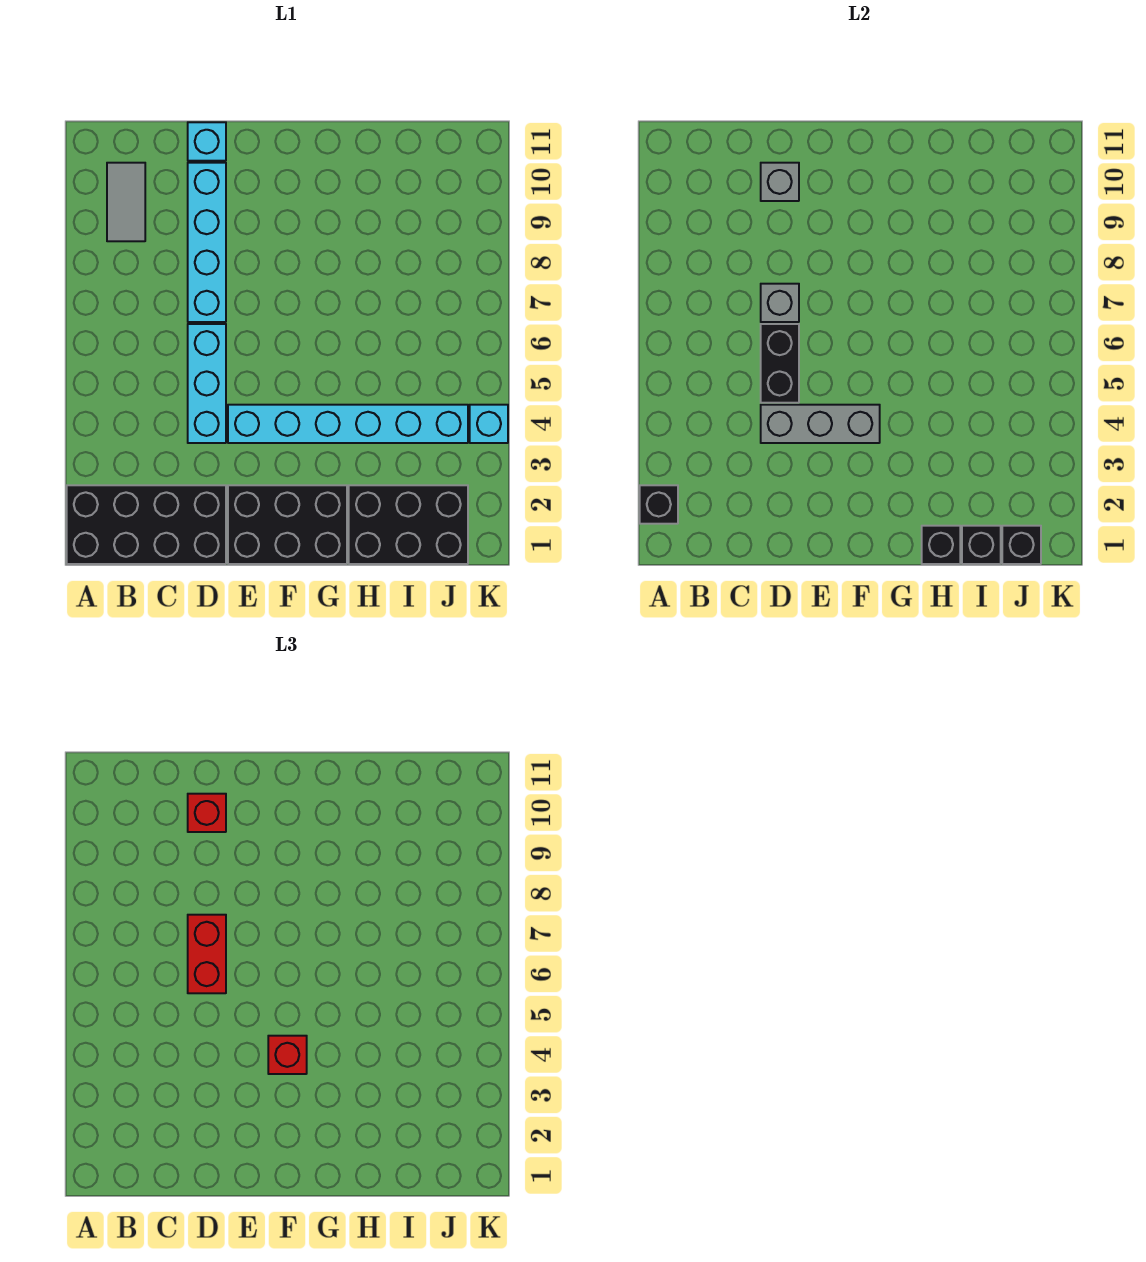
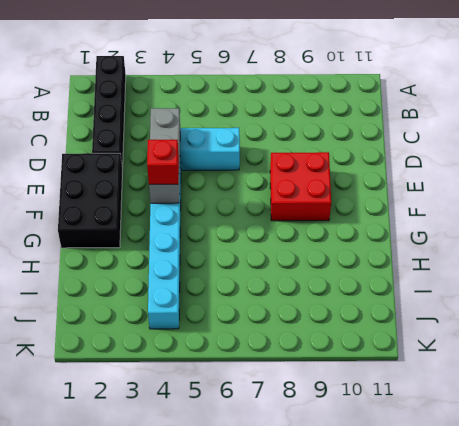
black brick A2:D2 level 1 -> black brick A1:D2 level 1
red brick E8:F9 level 1 -> none
none -> grey tile B9:B10 level 1
none -> cyan brick D7:D10 level 1
none -> cyan brick D11 level 1

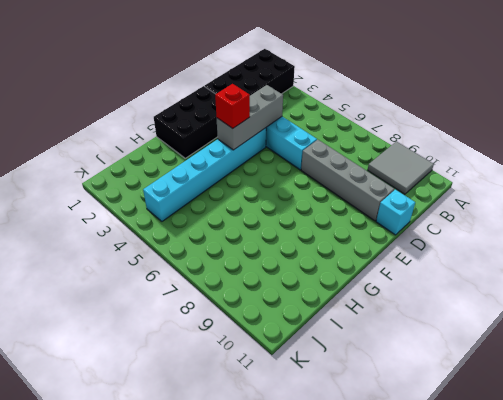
grey tile A9:B10 level 1 -> grey tile B9:B10 level 1
grey brick D7:D10 level 1 -> cyan brick D7:D10 level 1
none -> black brick H1:J2 level 1
none -> cyan brick K4 level 1
none -> black brick A2 level 2

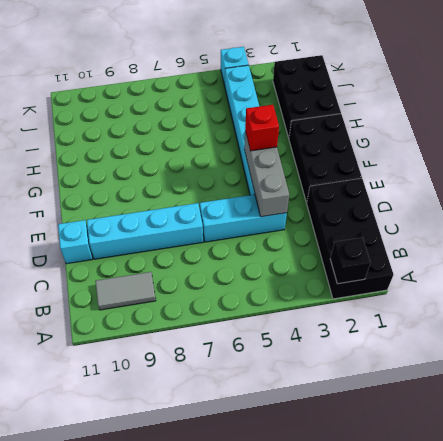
none -> black brick D5:D6 level 2
none -> grey brick D7 level 2
none -> grey brick D10 level 2

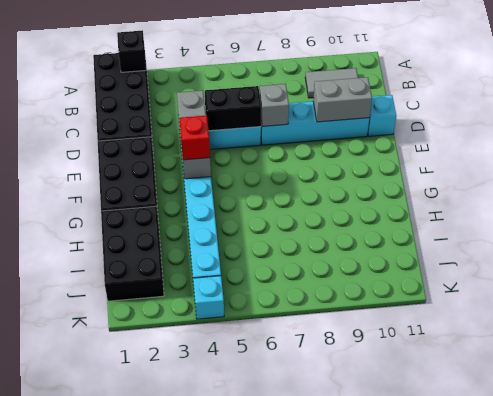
grey brick D9:D10 level 2 -> grey brick D10 level 2
none -> black brick H1 level 2
none -> black brick I1 level 2
none -> black brick J1 level 2

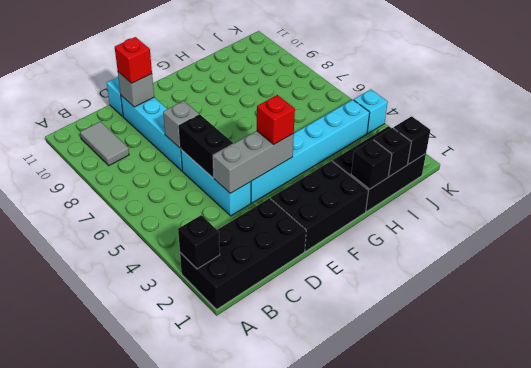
none -> red brick D6:D7 level 3

